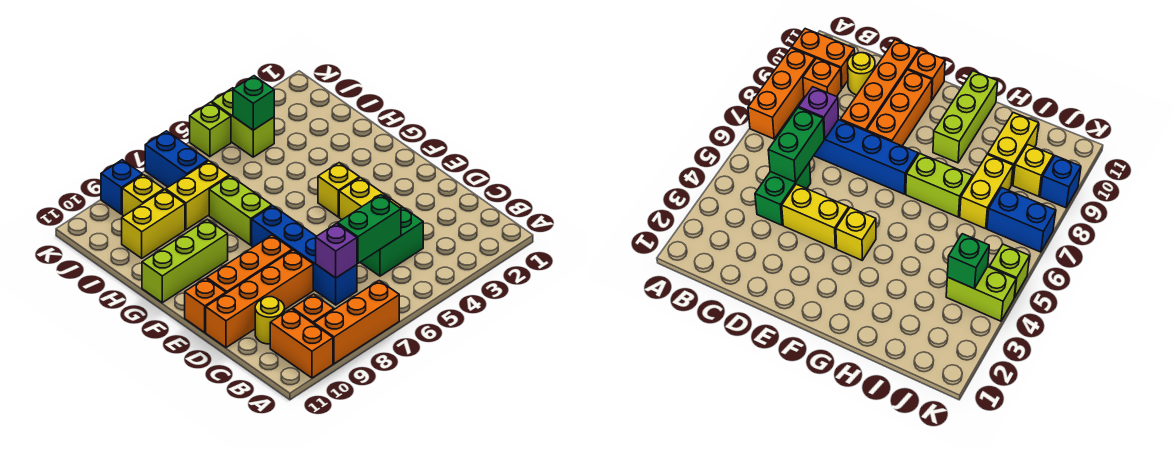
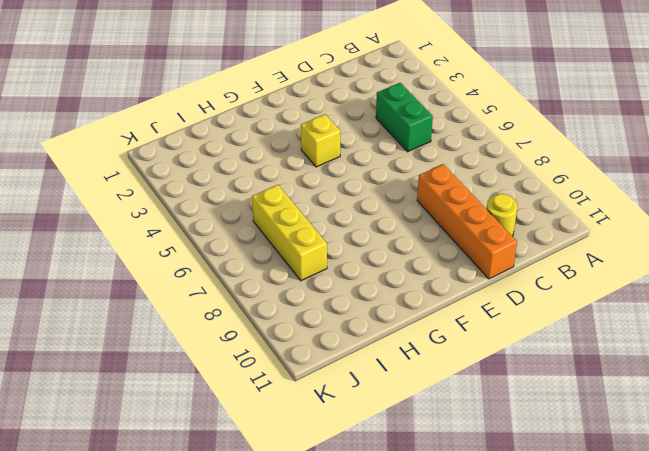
yellow brick I6:I8 level 1 -> yellow brick I7:I8 level 1
none -> orange brick A7:A9 level 1
none -> orange brick A10:B10 level 1
none -> orange brick B9 level 1

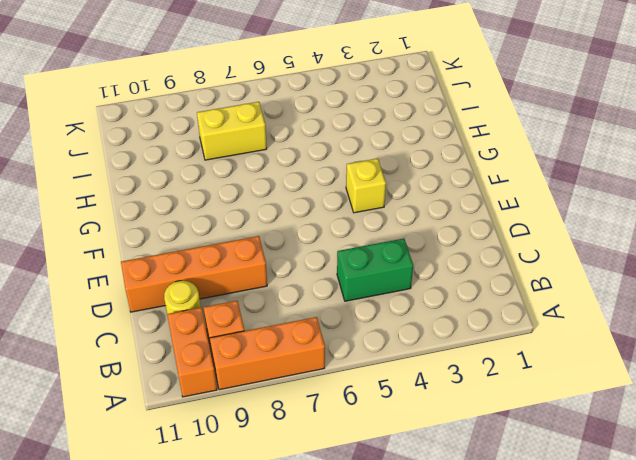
none -> blue brick C7:F7 level 1
none -> yellow brick D4:E4 level 1
none -> orange brick E8:E10 level 1

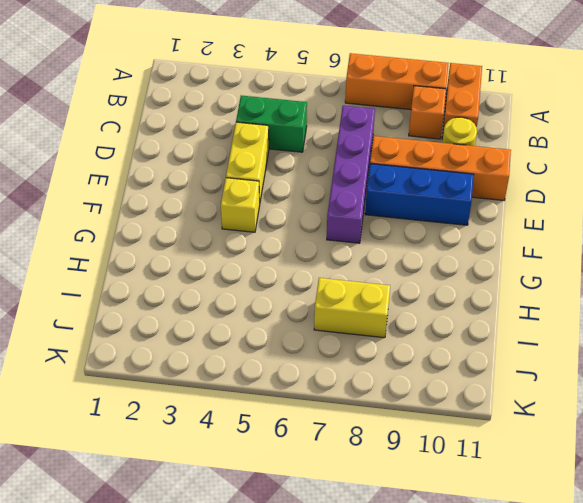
purple brick C7:F7 level 1 -> blue brick C7:F7 level 1
blue brick E8:E10 level 1 -> orange brick E8:E10 level 1
none -> orange brick E11 level 1
none -> lime brick G7:H7 level 1
none -> lime brick G9:G11 level 1

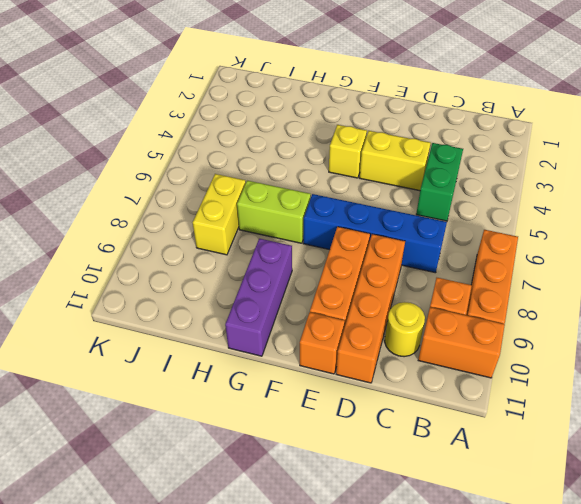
purple brick G9:G11 level 1 -> lime brick G9:G11 level 1
none -> yellow brick I9:I10 level 1
none -> lime brick J4:K4 level 1
none -> blue brick J7:K7 level 1

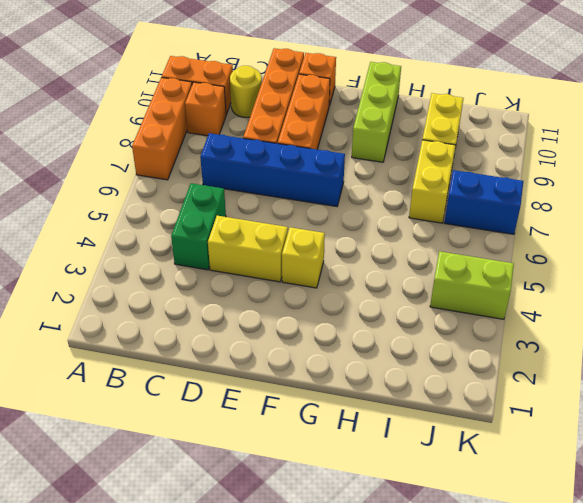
none -> lime brick G7:H7 level 1
none -> yellow brick J9 level 1
none -> lime brick K5 level 1

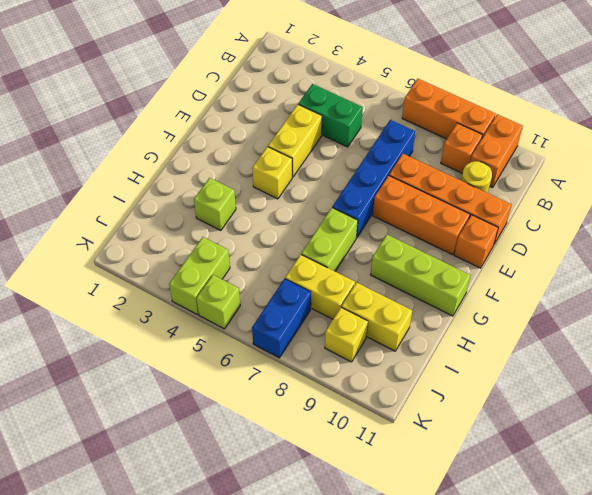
lime brick H3 level 1 -> none
none -> blue brick K9 level 1
none -> green brick C5:C6 level 2
none -> purple brick C7 level 2

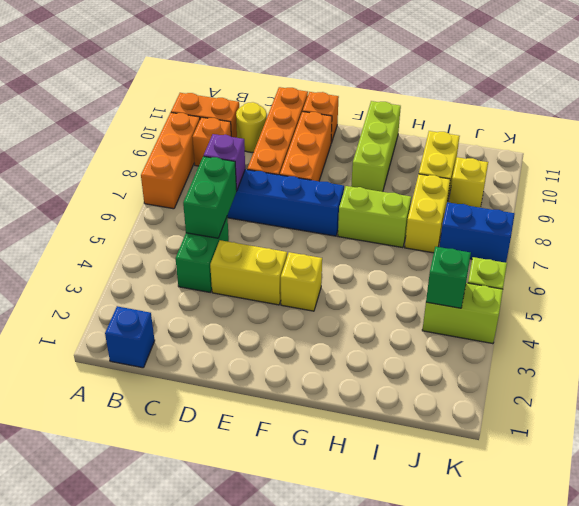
blue brick B1 level 1 -> blue brick K9 level 1

